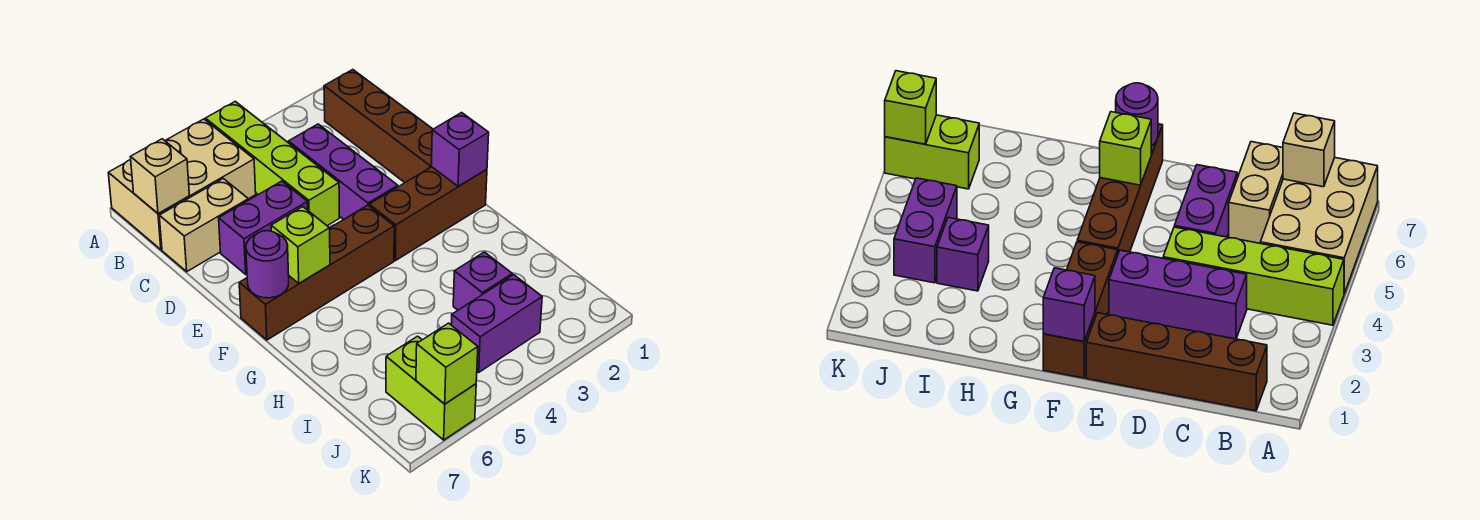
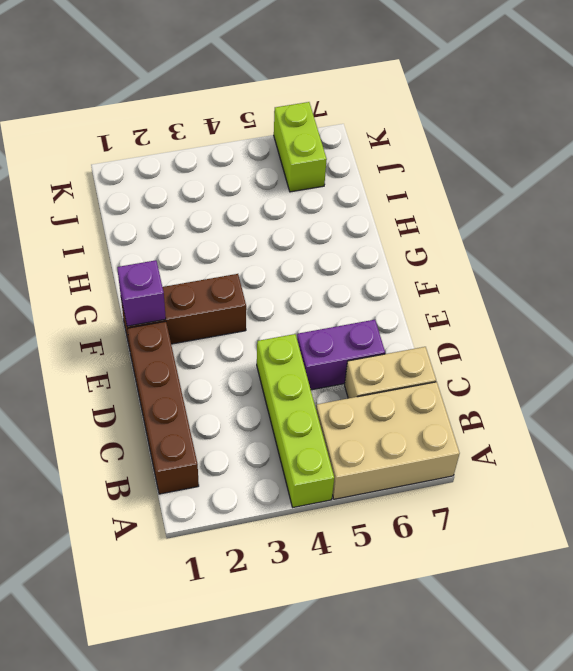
none -> purple brick C3:E3 level 1
none -> brown brick F4:F7 level 1
none -> purple brick I3 level 1

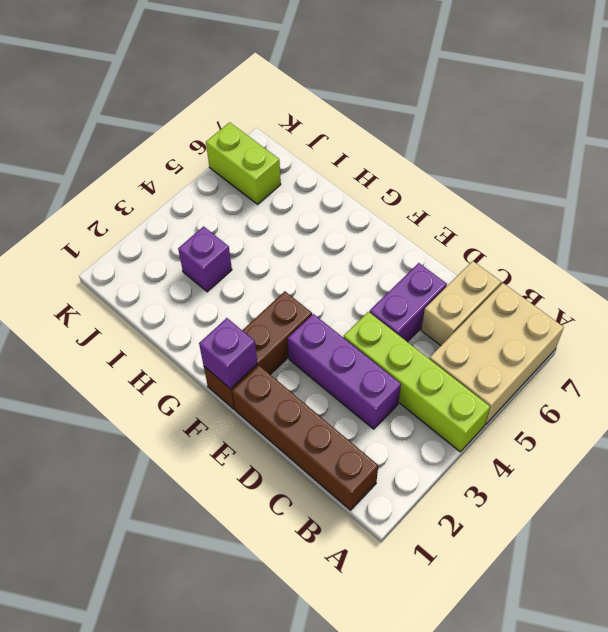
none -> brown brick F4:F7 level 1
none -> purple brick J3:J4 level 1
none -> tan brick B7 level 2

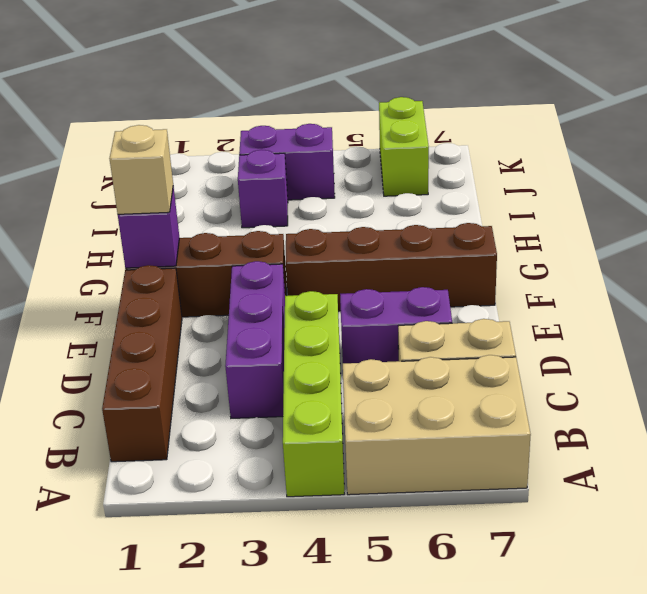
tan brick F1 level 3 -> tan brick B7 level 2
none -> lime brick F6 level 2
none -> purple round brick F7 level 2
none -> lime brick K6 level 2

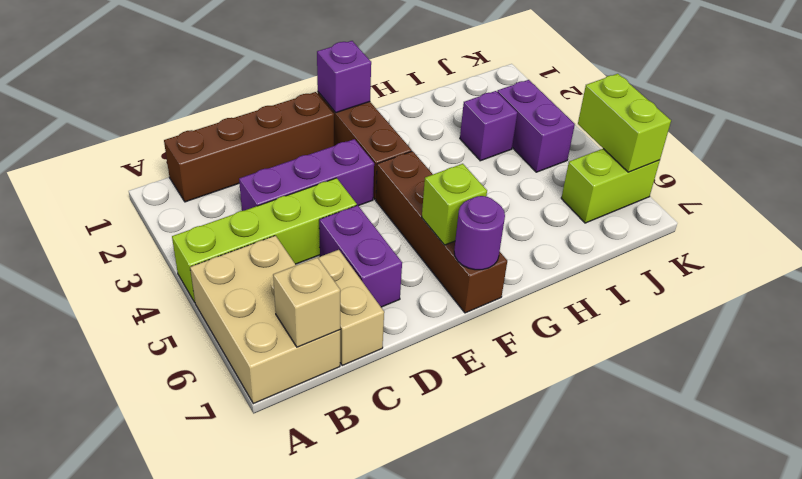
lime brick K5:K6 level 2 -> lime brick K6 level 2

